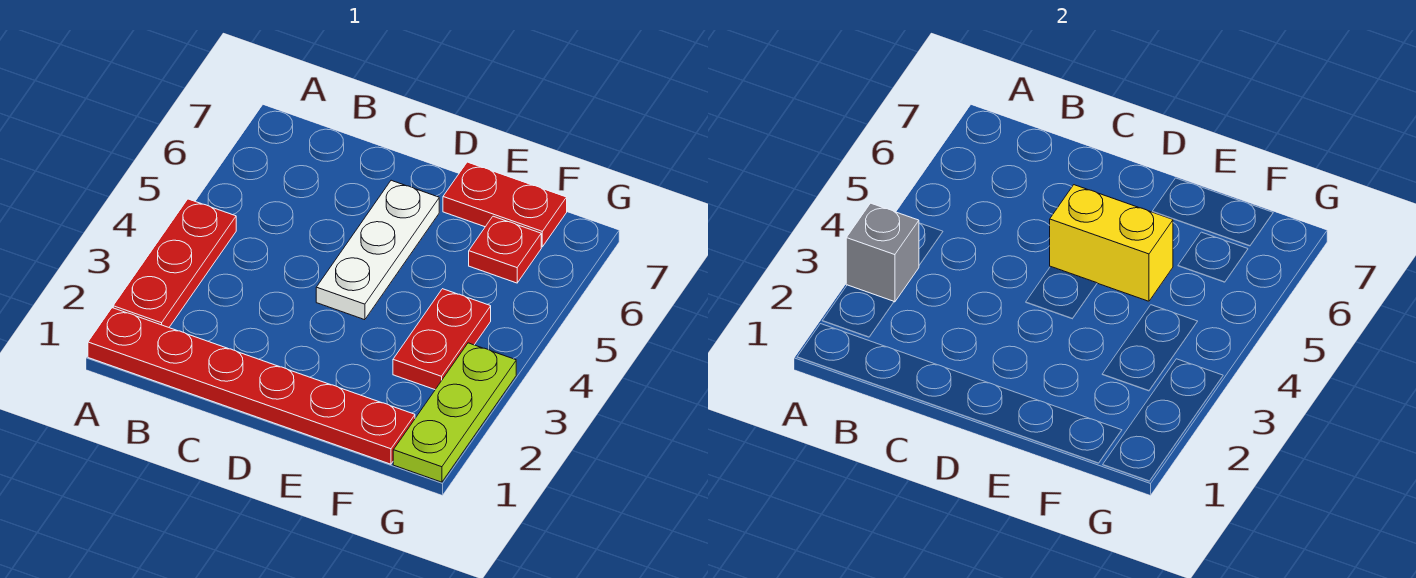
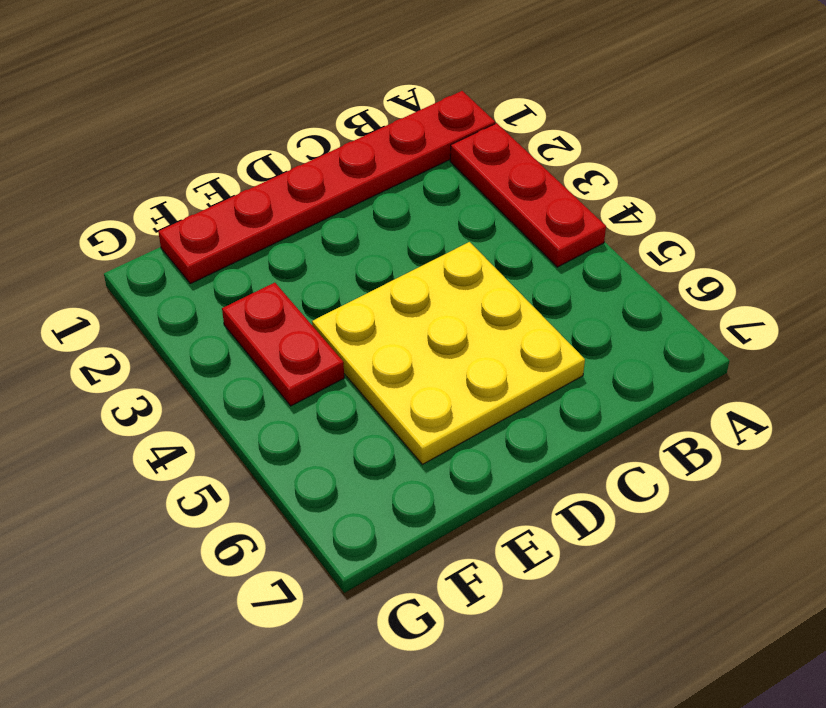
yellow plate C4:E6 level 1 -> white plate D4:D6 level 1
none -> red plate E7:F7 level 1
none -> red plate F6 level 1

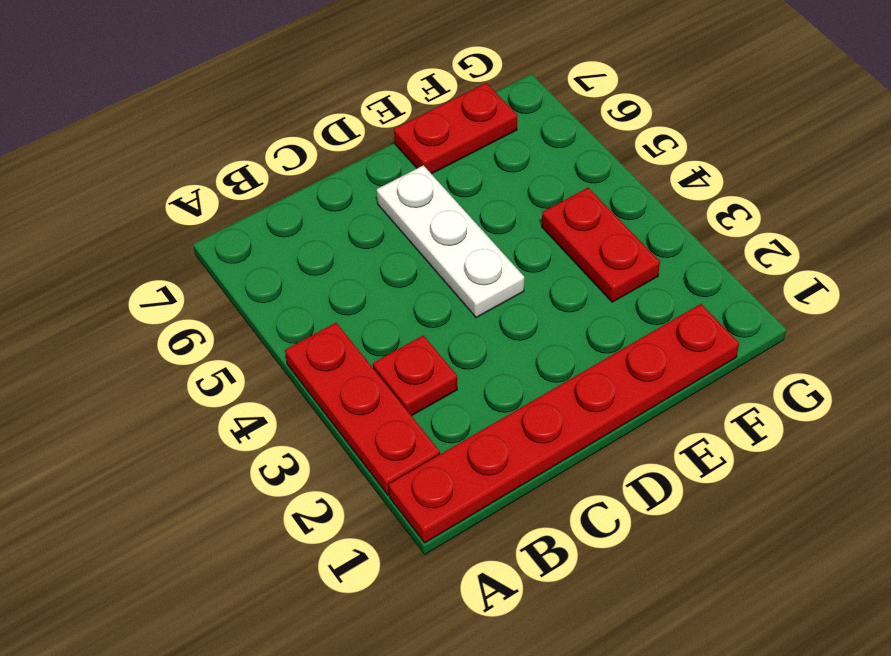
red plate B3 level 1 -> red plate F6 level 1
none -> lime plate G1:G3 level 1
none -> grey brick A3 level 2

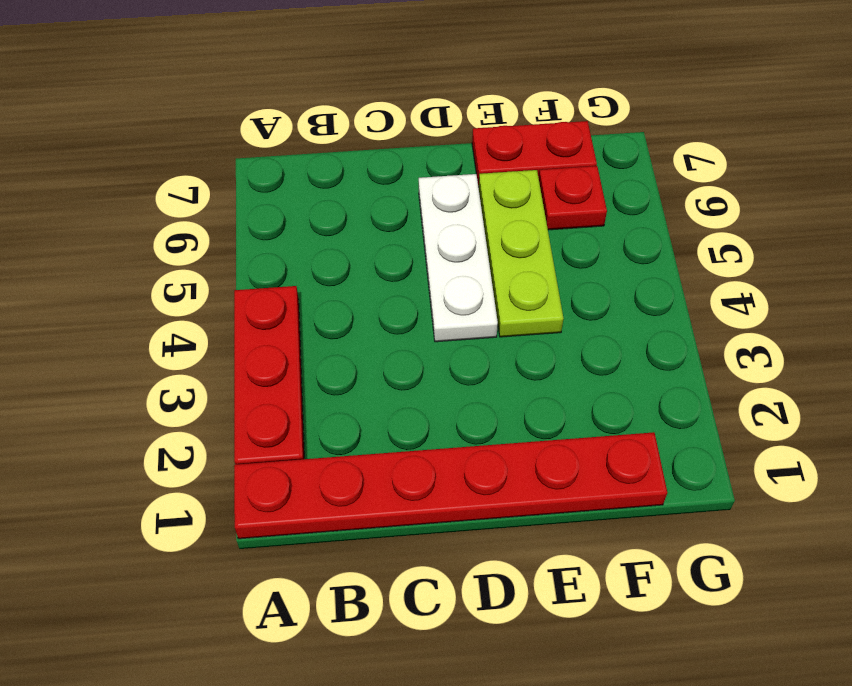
lime plate E4:E6 level 1 -> lime plate G1:G3 level 1
none -> red plate F3:F4 level 1
none -> grey brick A3 level 2

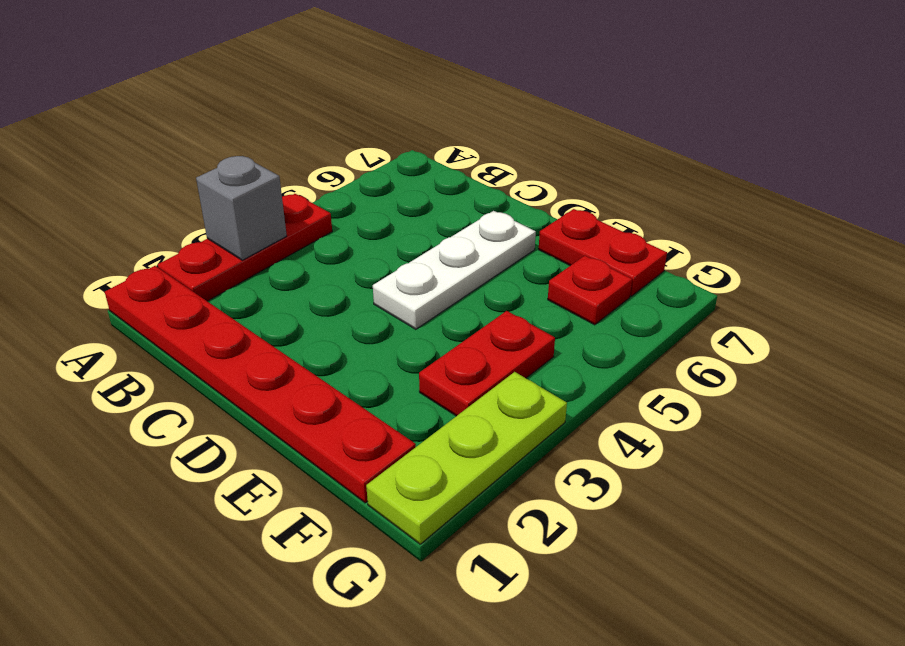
none -> yellow brick D5:E5 level 2

